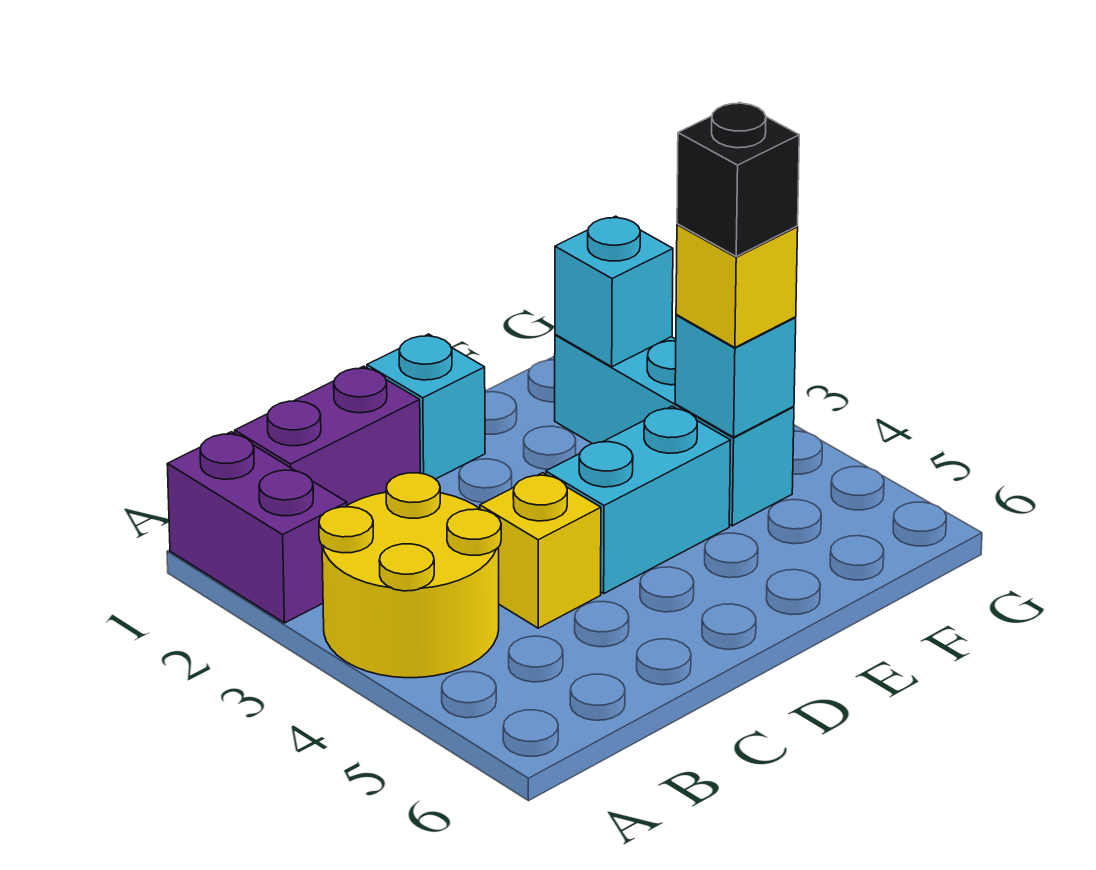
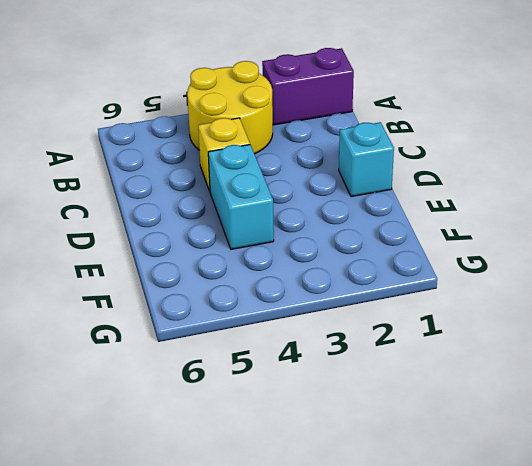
none -> purple brick B1:C1 level 1
none -> cyan brick F2:F4 level 1

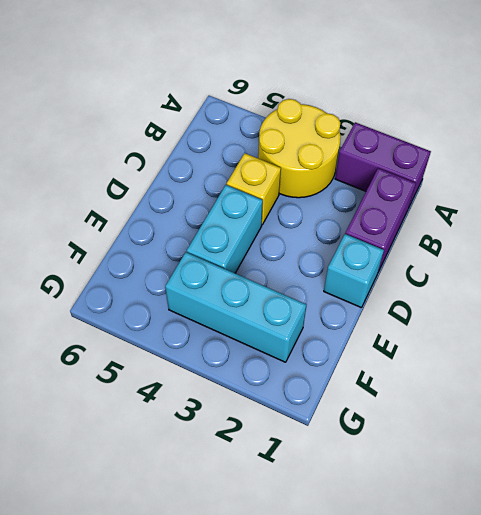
none -> cyan brick F2 level 2
none -> cyan brick F4 level 2

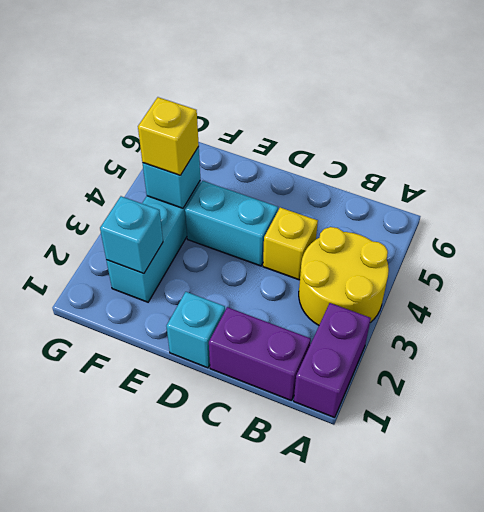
none -> black brick F4 level 4

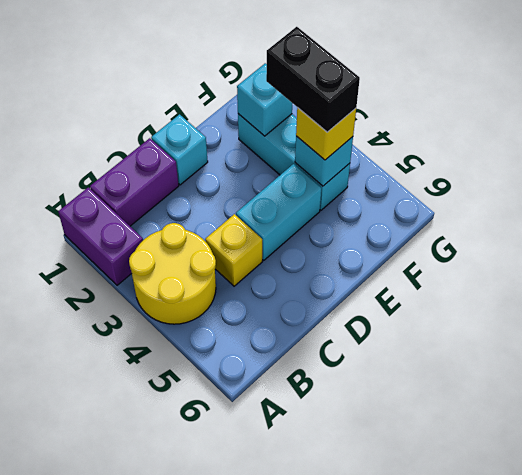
black brick F3:F4 level 4 -> black brick F4 level 4

